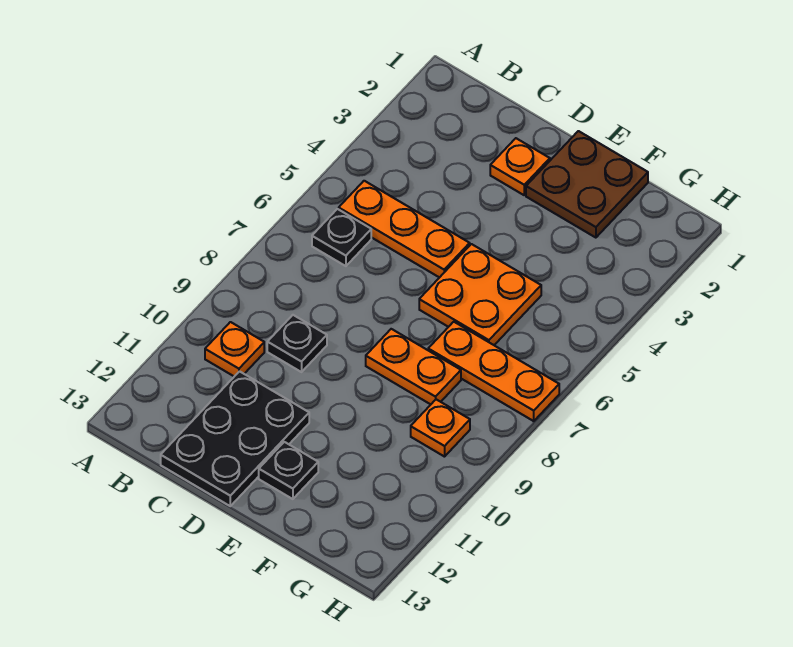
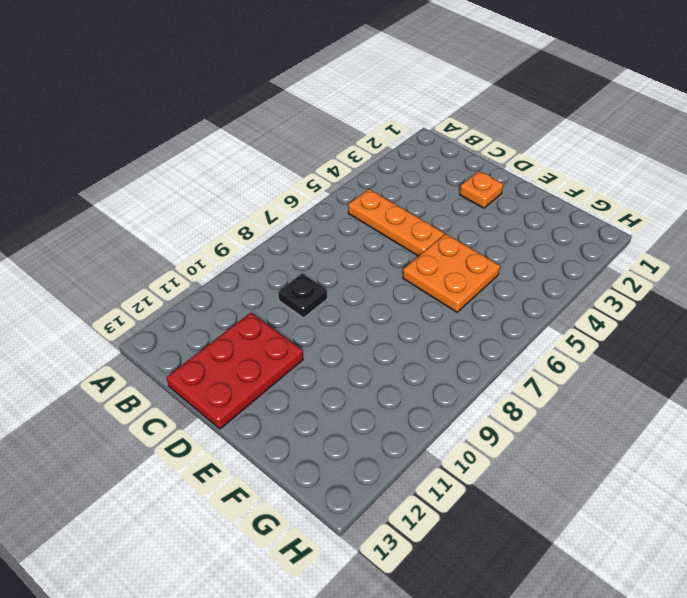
red plate C11:D13 level 1 -> black plate C11:D13 level 1
none -> black plate B6 level 1
none -> orange plate B10 level 1
none -> brown plate E1:F2 level 1

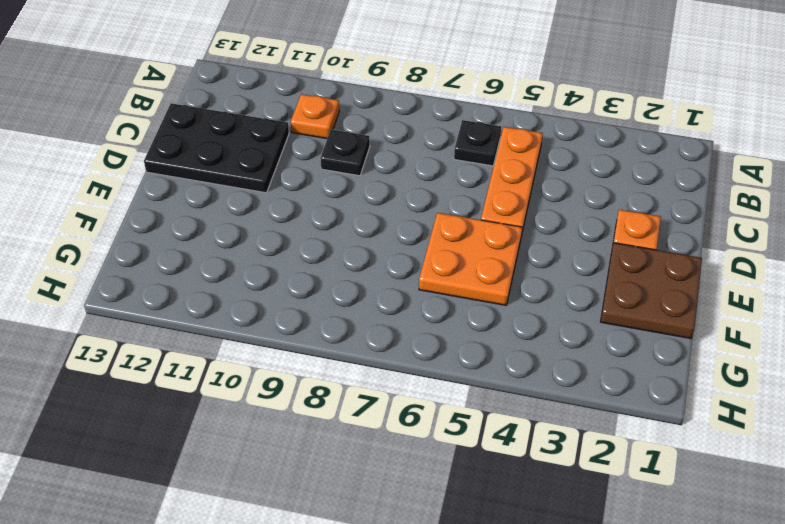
none -> orange plate E8:F8 level 1
none -> black plate E12 level 1
none -> orange plate F7:H7 level 1

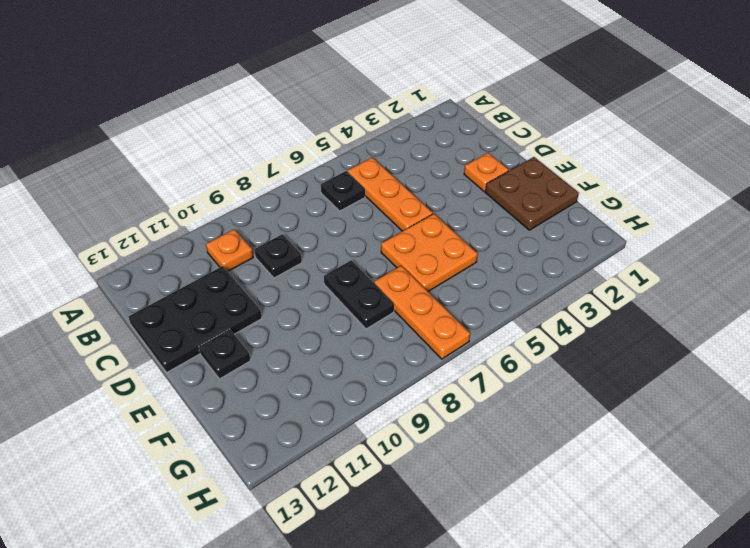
black plate E8:F8 level 1 -> orange plate E8:F8 level 1
none -> orange plate G9 level 1

